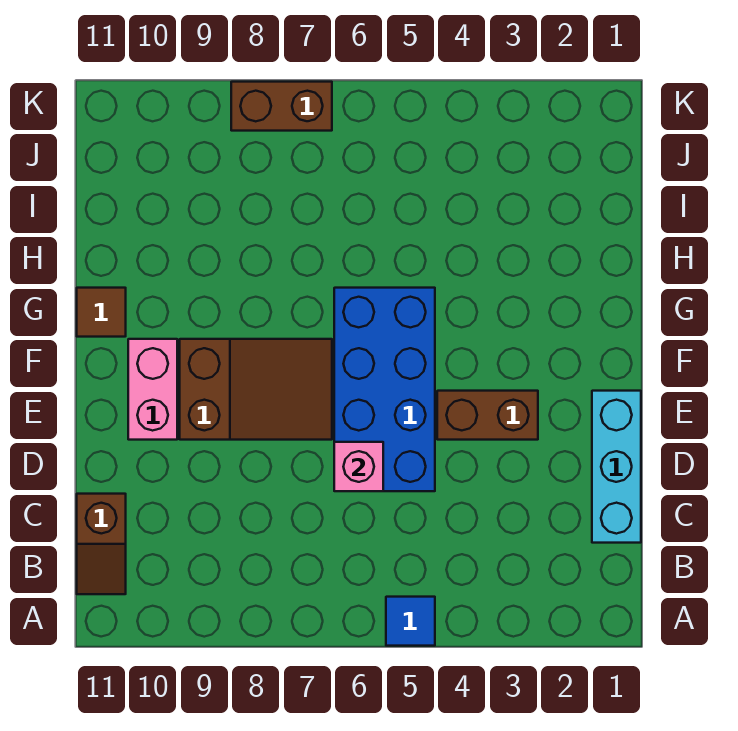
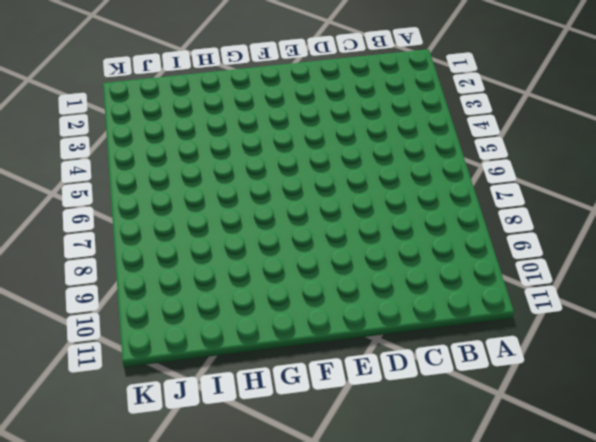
none -> blue tile A5 level 1
none -> brown slope B11:C11 level 1 top C

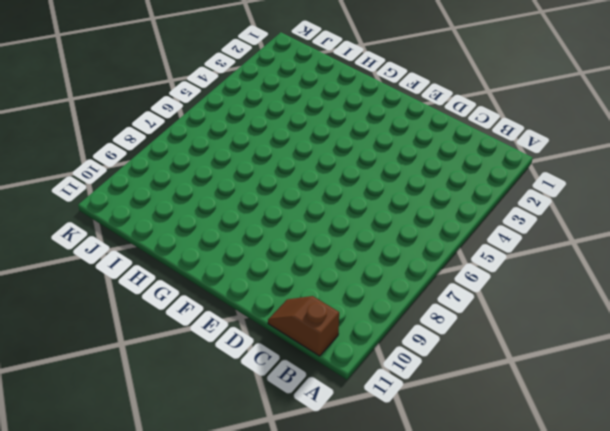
brown slope B11:C11 level 1 top B -> brown slope B11:C11 level 1 top C
none -> blue tile A5 level 1
none -> cyan brick C1:E1 level 1

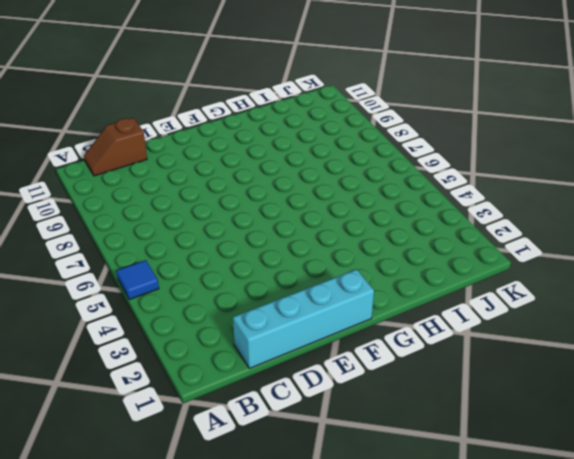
cyan brick C1:F1 level 1 -> cyan brick C1:E1 level 1
none -> blue brick D5:G6 level 1
none -> brown brick E3:E4 level 1

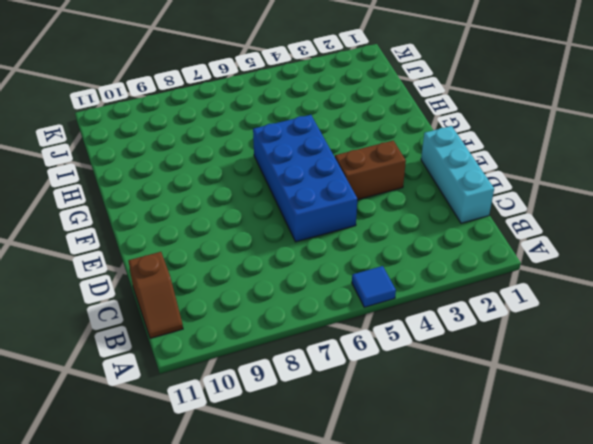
none -> brown slope E7:F9 level 1 top 9
none -> pink brick E10:F10 level 1

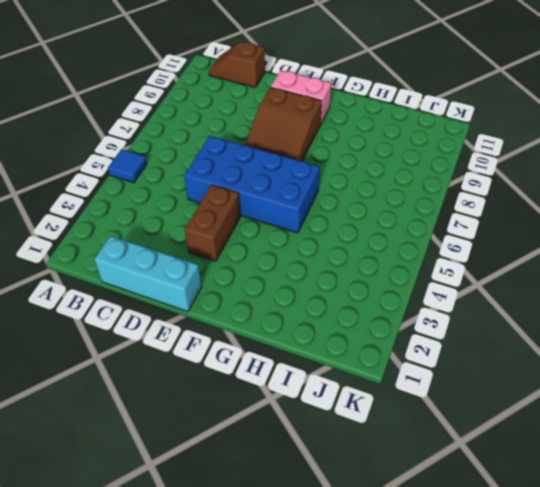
none -> brown tile G11 level 1
none -> brown brick K7:K8 level 1

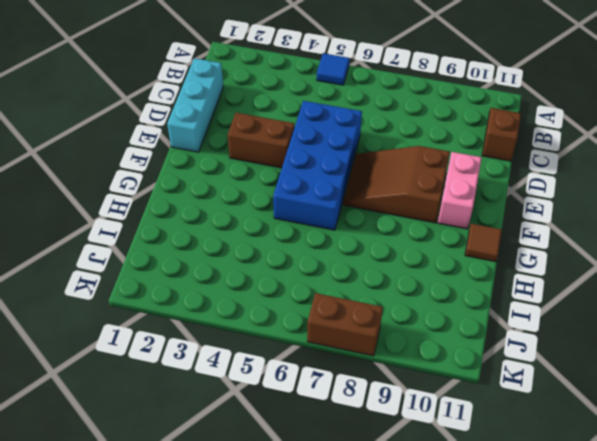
none -> pink brick D6 level 2

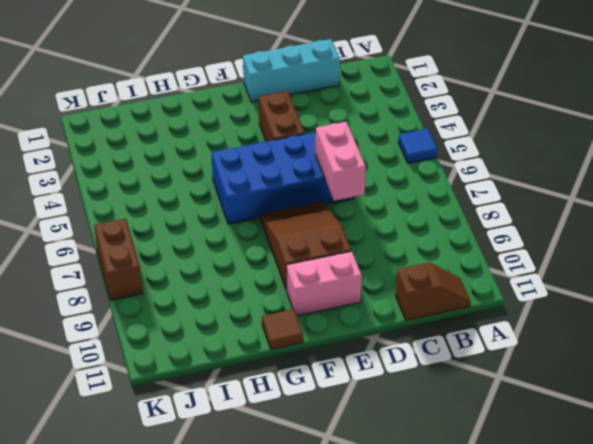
pink brick D6:D7 level 2 -> pink brick D6 level 2

